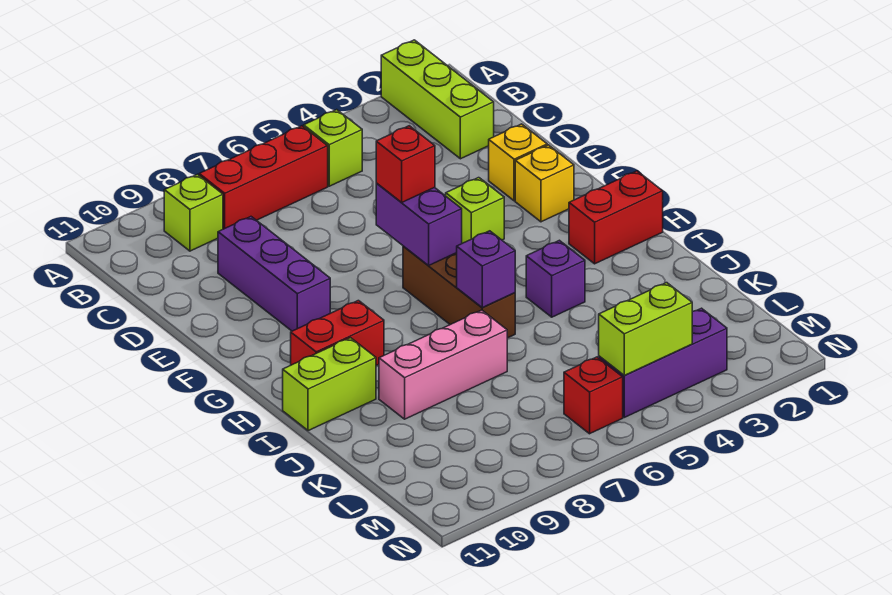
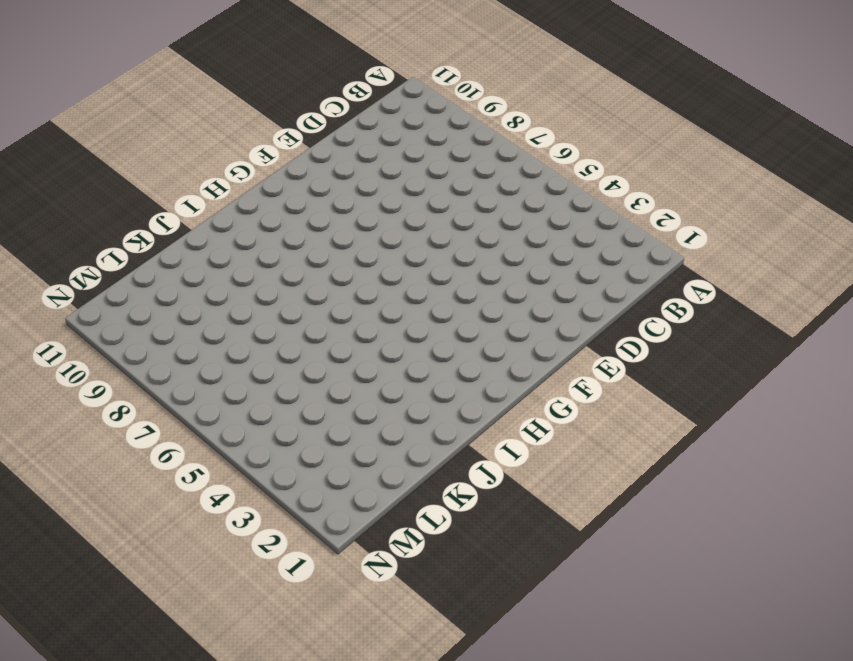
none -> lime brick A2:C2 level 1
none -> lime brick B5 level 1
none -> red brick B6:B8 level 1

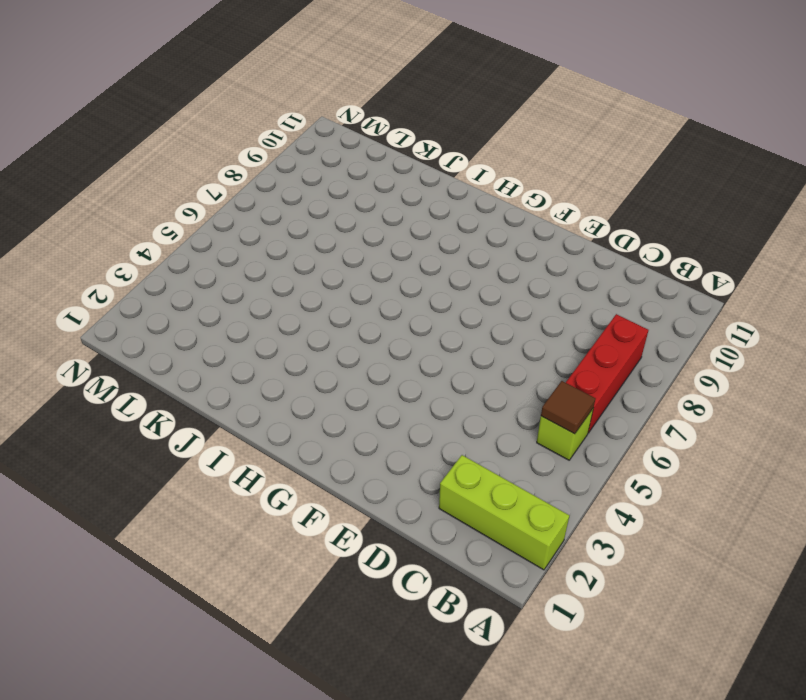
brown tile B5 level 2 -> none
none -> lime brick B9 level 1
none -> purple brick D9:F9 level 1
none -> yellow brick E2 level 1

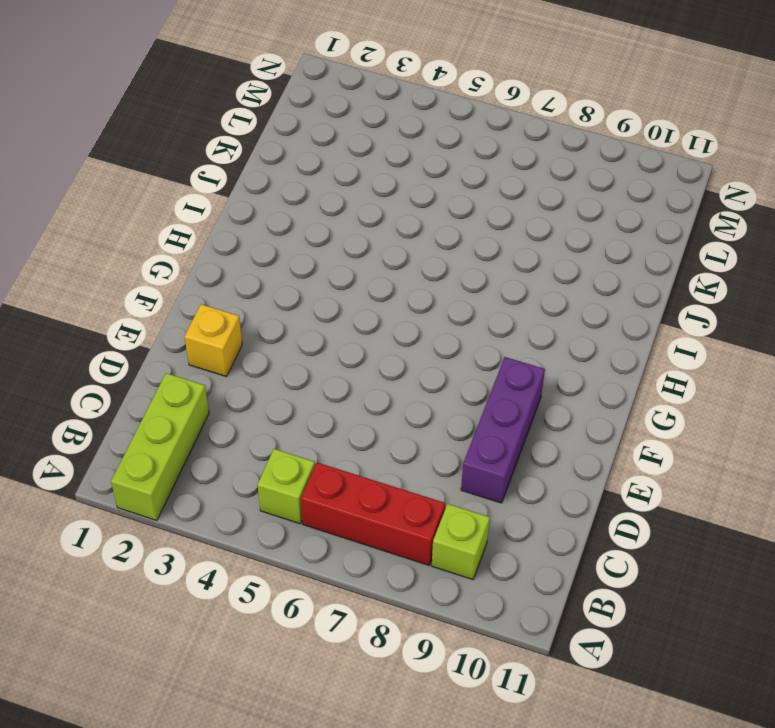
none -> yellow brick F2 level 1
none -> lime brick F4 level 1
none -> brown brick G6:I6 level 1

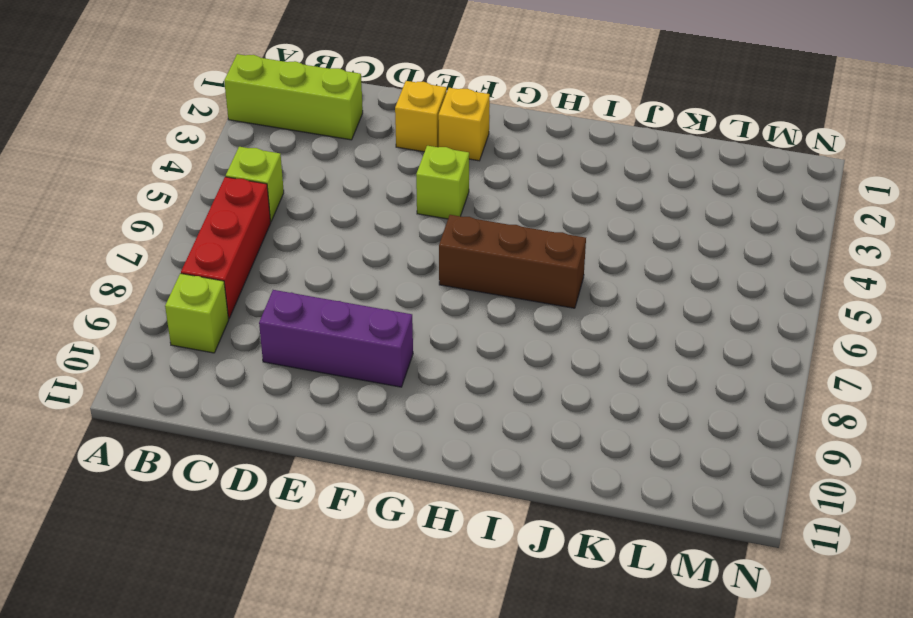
none -> red brick H1:H2 level 1
none -> red brick H9:H10 level 1
none -> purple brick I4 level 1

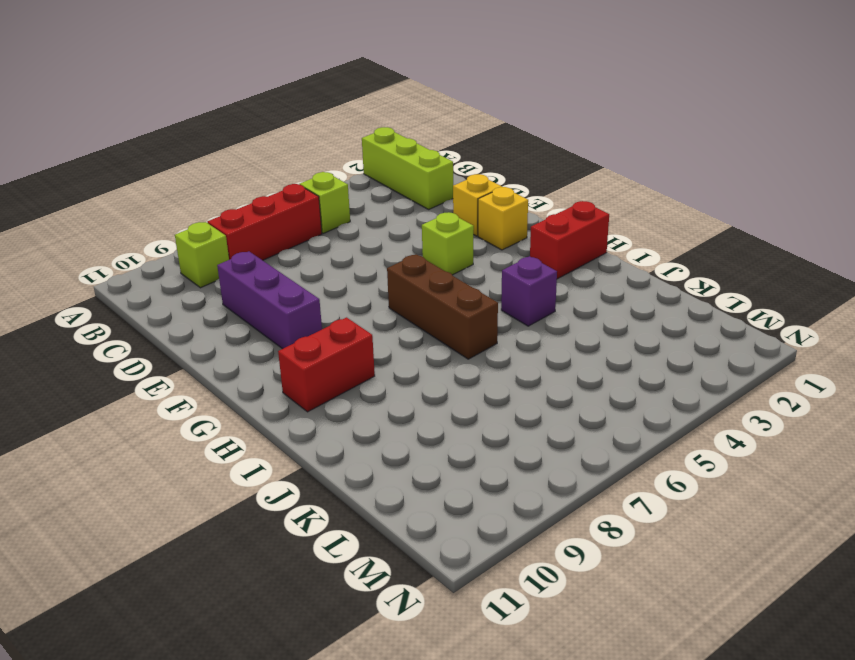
none -> lime brick I10:I11 level 1
none -> pink brick J7:J9 level 1
none -> purple brick M3:M5 level 1

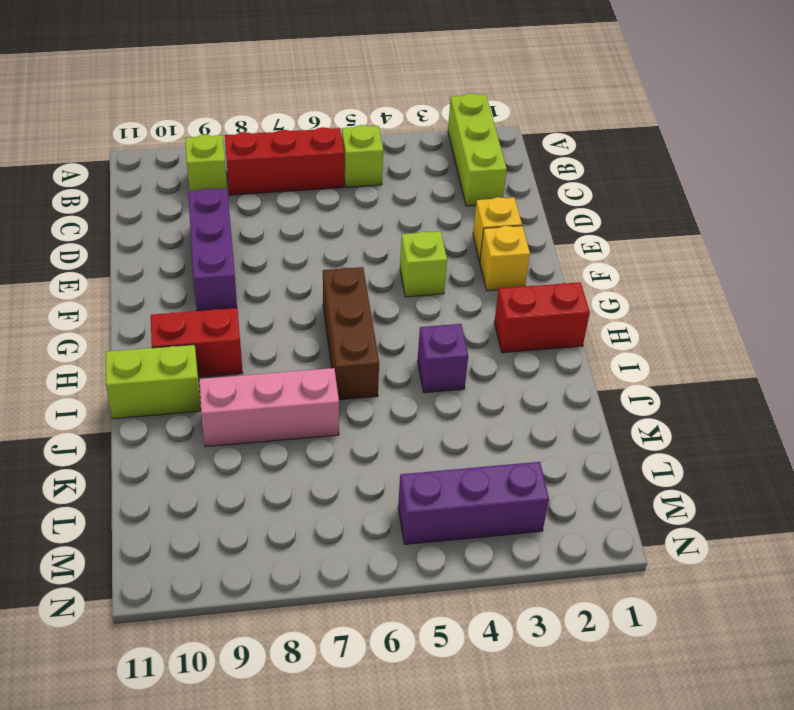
none -> red brick M6 level 1
none -> purple brick F6:G6 level 2
none -> purple brick I6 level 2

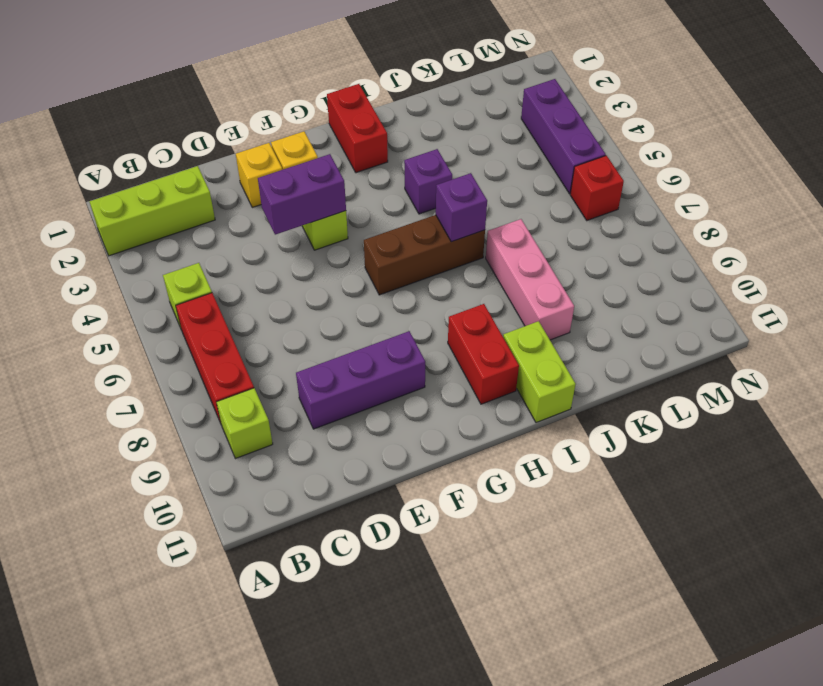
purple brick E4:F4 level 2 -> purple brick F6:G6 level 2
none -> lime brick M4:M5 level 2
none -> red brick F6 level 3

